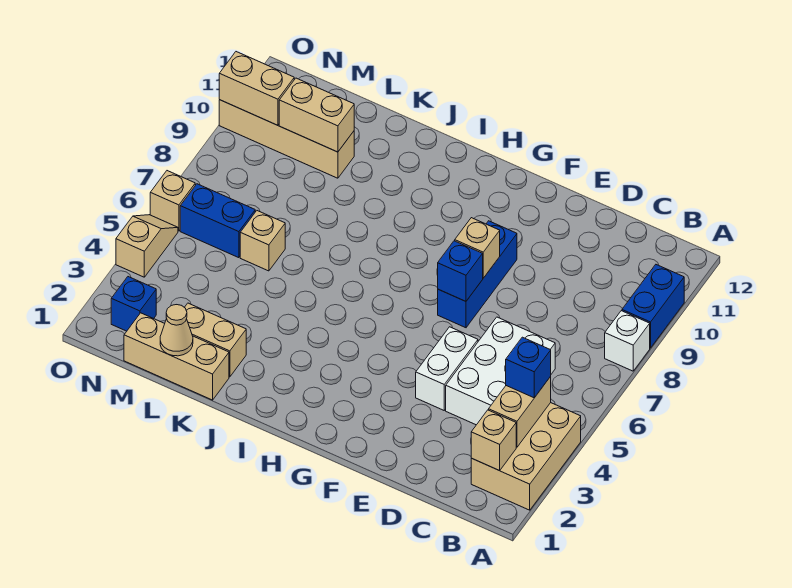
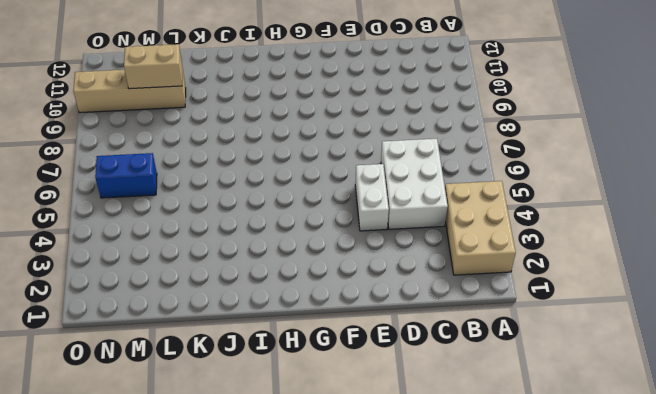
none -> white brick A8 level 1
none -> blue brick A9:A10 level 1
none -> blue brick F7:F9 level 1

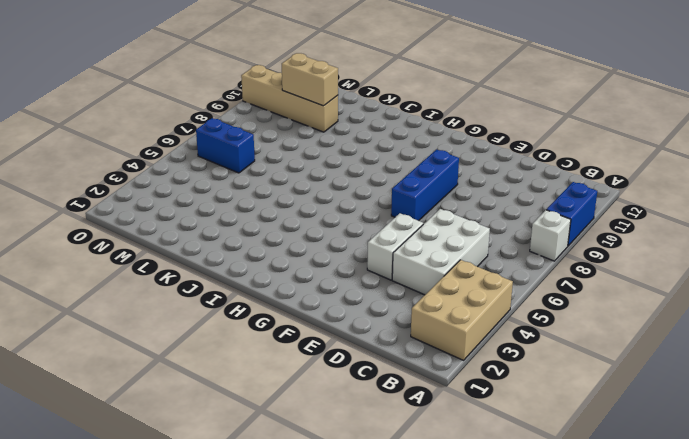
none -> tan brick K1:M1 level 1
none -> tan brick K2:L2 level 1
none -> tan brick L6 level 1

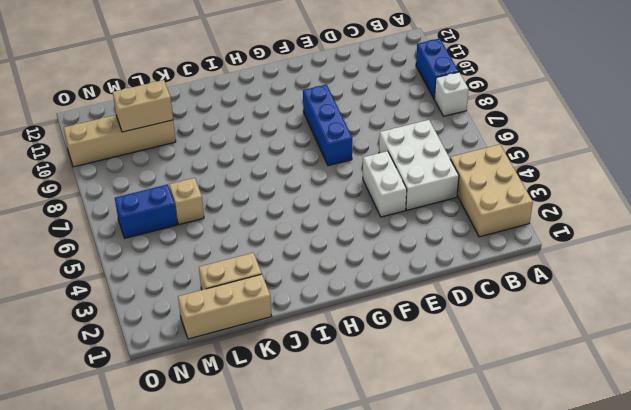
none -> blue brick N2 level 1
none -> tan slope O4:O5 level 1 top 4
none -> tan brick O6 level 1

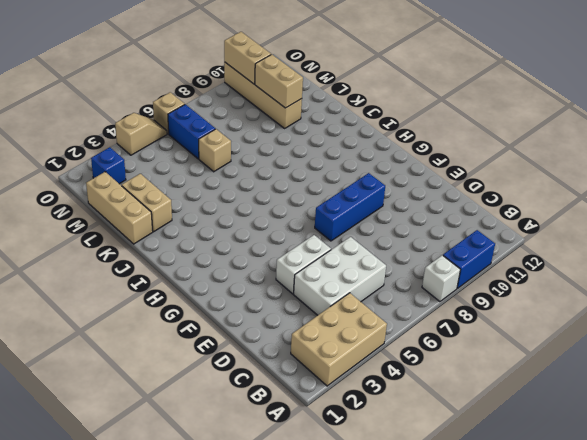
none -> tan brick B2 level 2
none -> tan brick B3:B4 level 2
none -> blue brick F7 level 2

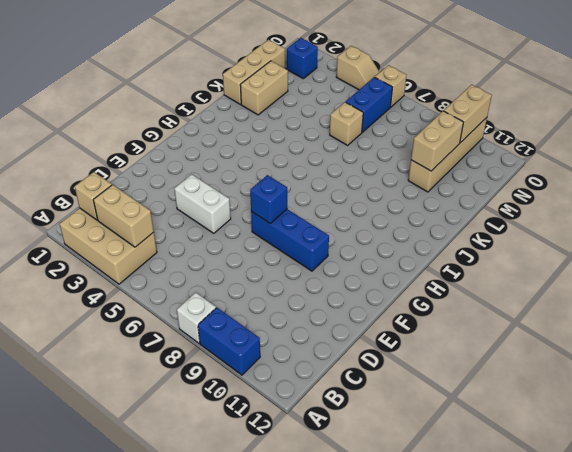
none -> white brick C4:D6 level 1
none -> tan brick F8 level 2
none -> tan cone L1 level 2

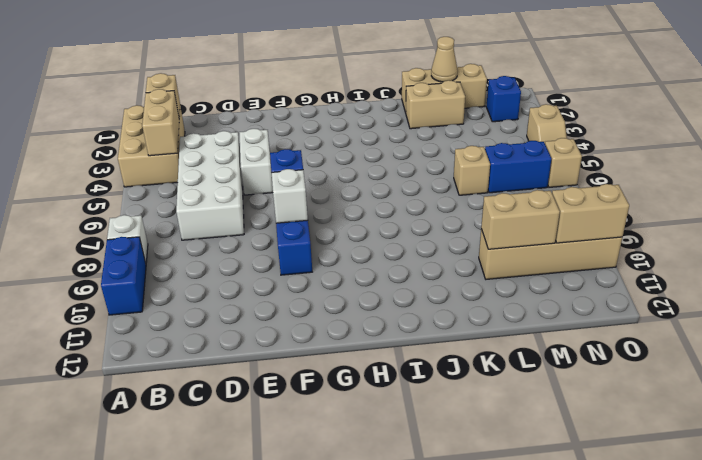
white brick C4:D7 level 1 -> white brick C4:D6 level 1
white brick F8 level 2 -> tan brick F8 level 2
none -> blue brick B4 level 3

